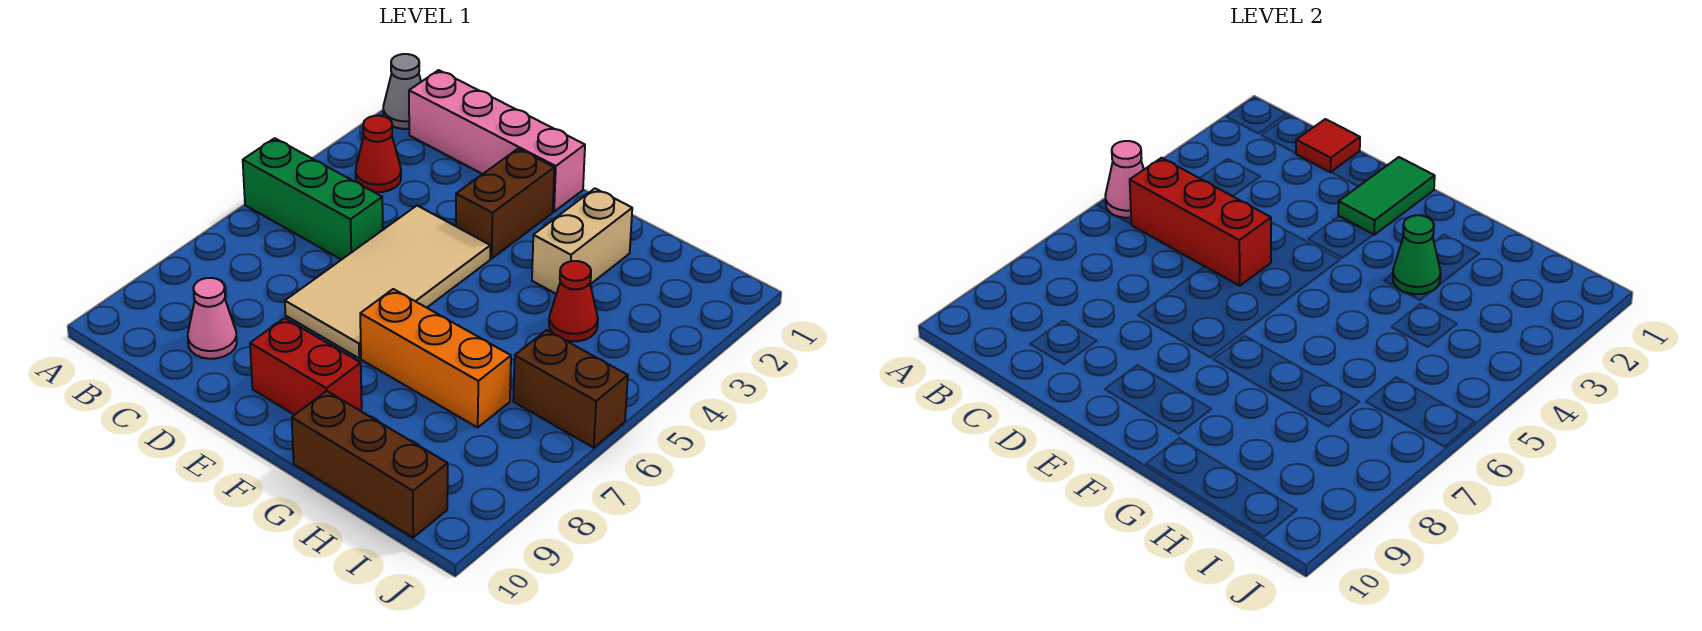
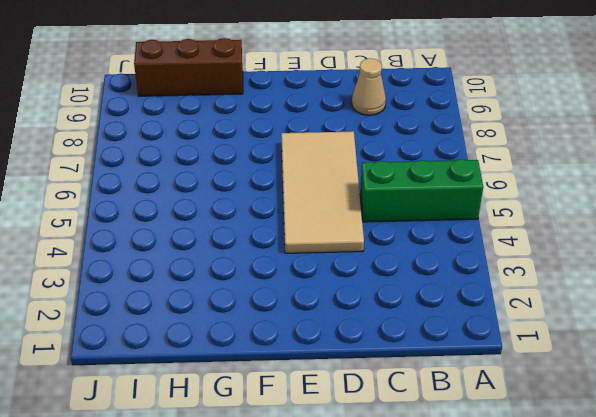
tan cone C9 level 1 -> pink cone C9 level 1
none -> grey cone A1 level 1
none -> pink brick B1:E1 level 1
none -> red cone B3 level 1

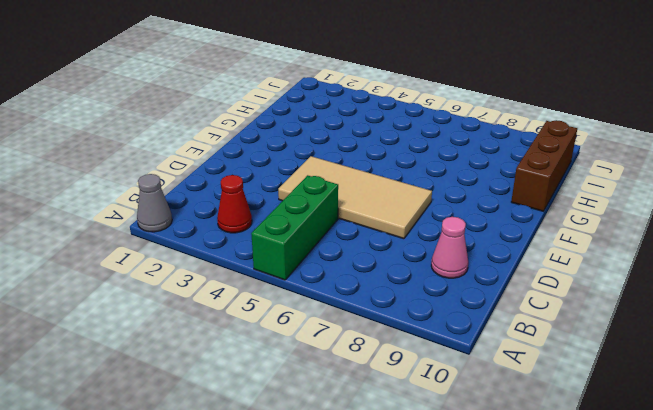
none -> pink brick B1:E1 level 1
none -> brown brick E2:E3 level 1
none -> red brick E9:F9 level 1

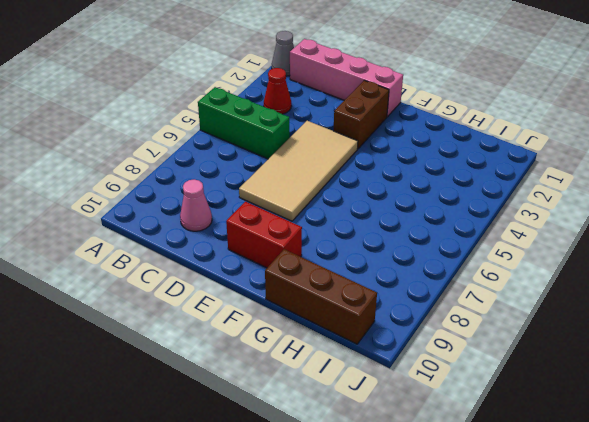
none -> orange brick F7:H7 level 1
none -> tan brick G2:G3 level 1
none -> red cone H4 level 1

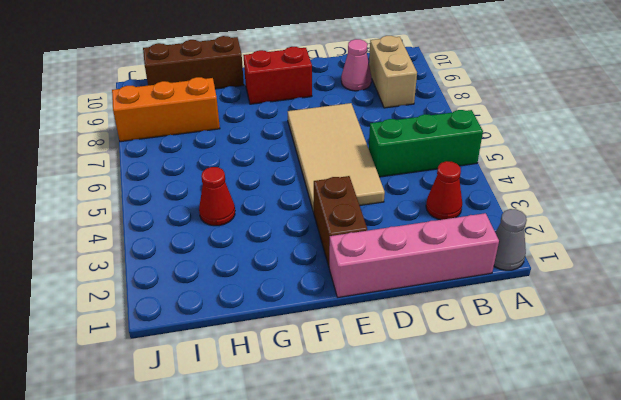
tan brick B8:B9 level 1 -> tan brick G2:G3 level 1
orange brick H8:J8 level 1 -> orange brick F7:H7 level 1
none -> brown brick I6:J6 level 1
none -> pink cone A5 level 2
none -> red brick B5:D5 level 2

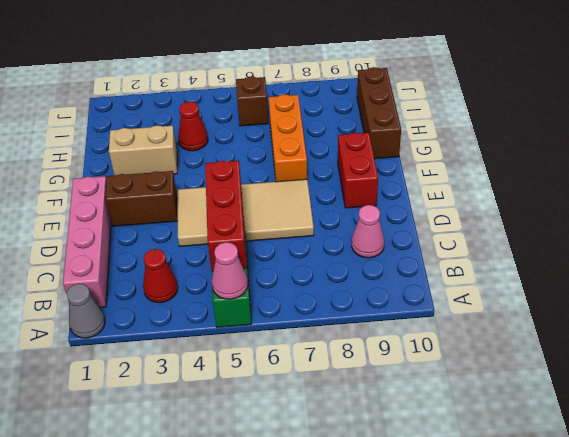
brown brick I6 level 1 -> brown brick I6:J6 level 1
none -> red tile C1 level 2
none -> green tile E1:E2 level 2
none -> green cone G3 level 2

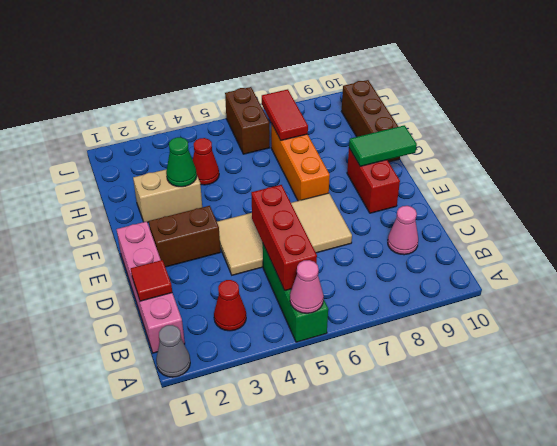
green tile F9:F10 level 2 -> green tile E1:E2 level 2
red tile H7:I7 level 2 -> none

